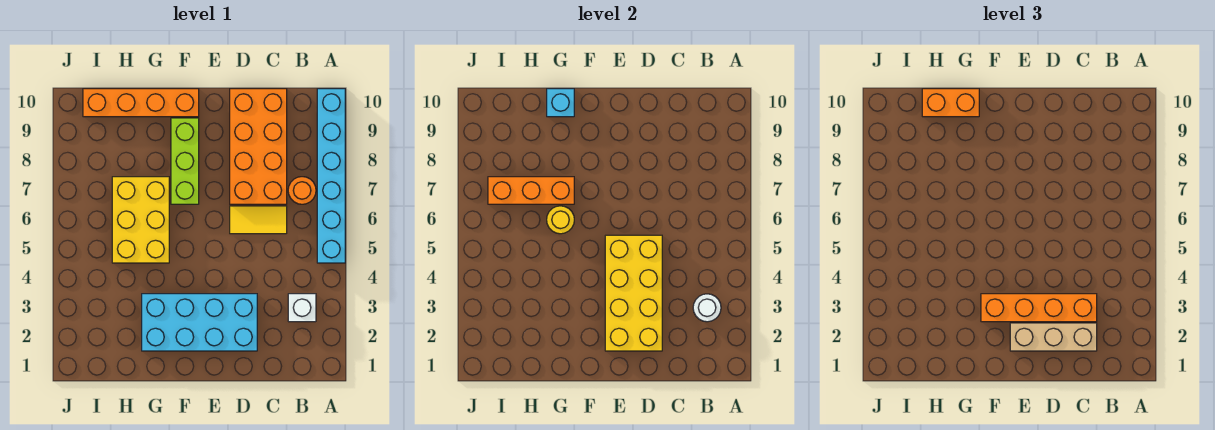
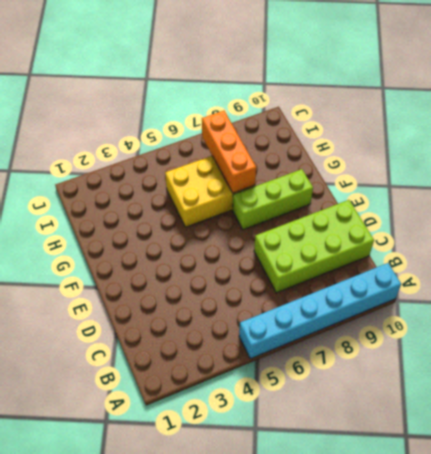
lime brick C7:D10 level 1 -> orange brick C7:D10 level 1
none -> white brick B3 level 1
none -> orange round brick B7 level 1
none -> yellow tile C6:D6 level 1

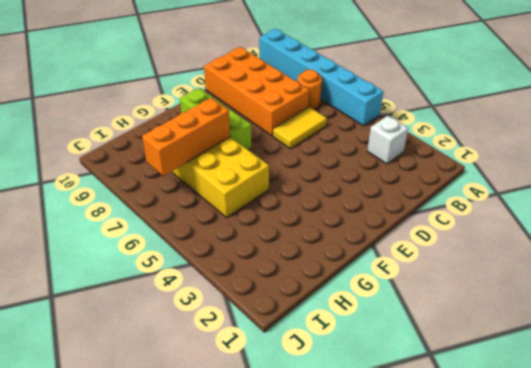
none -> cyan brick D2:G3 level 1
none -> orange brick F10:I10 level 1
none -> white round brick B3 level 2

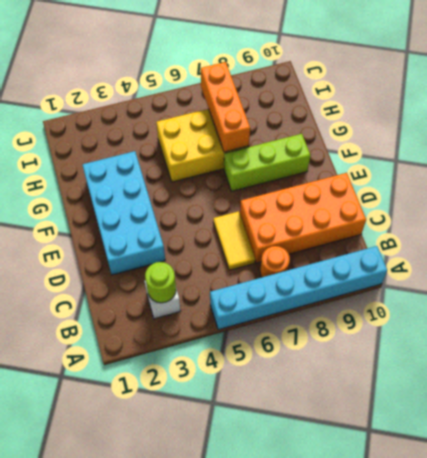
lime round brick B3 level 2 -> white round brick B3 level 2
none -> orange brick F10:I10 level 1
none -> yellow brick D2:E5 level 2
none -> yellow round brick G6 level 2

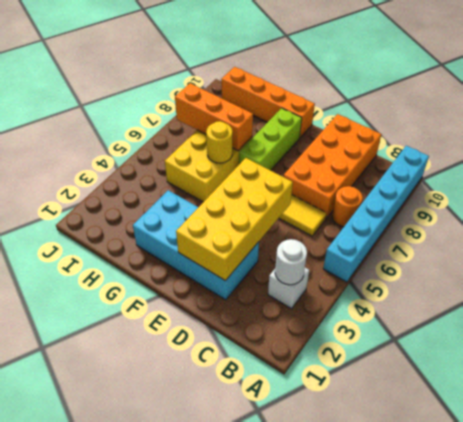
none -> cyan brick G10 level 2
none -> tan brick C2:E2 level 3
none -> orange brick C3:F3 level 3

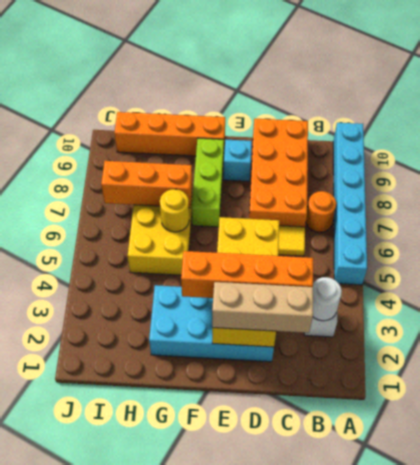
cyan brick E9 level 1 -> cyan brick G10 level 2
none -> orange brick G10:H10 level 3

